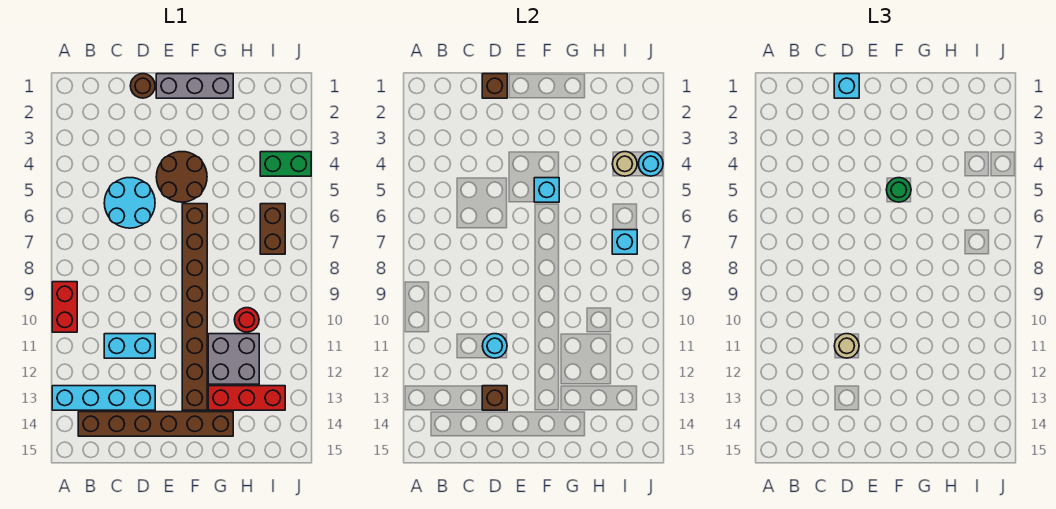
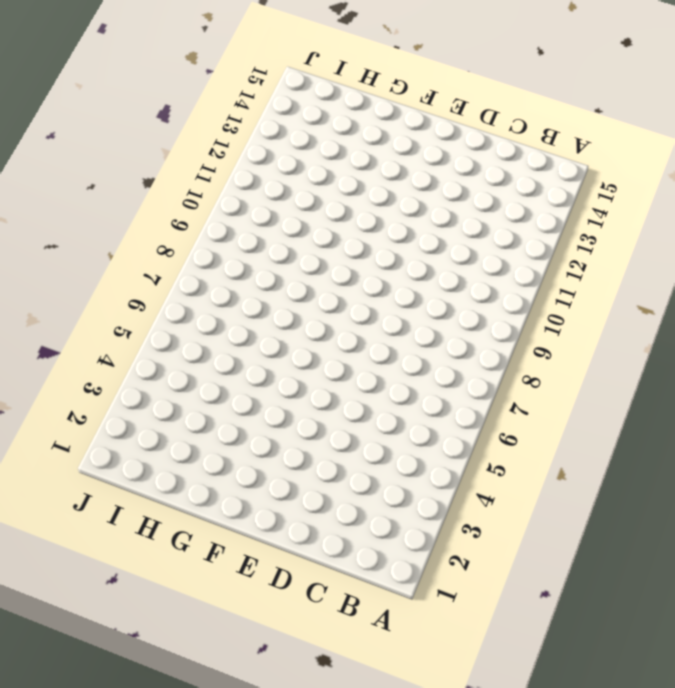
none -> red brick A9:A10 level 1
none -> cyan brick A13:D13 level 1
none -> brown brick B14:G14 level 1

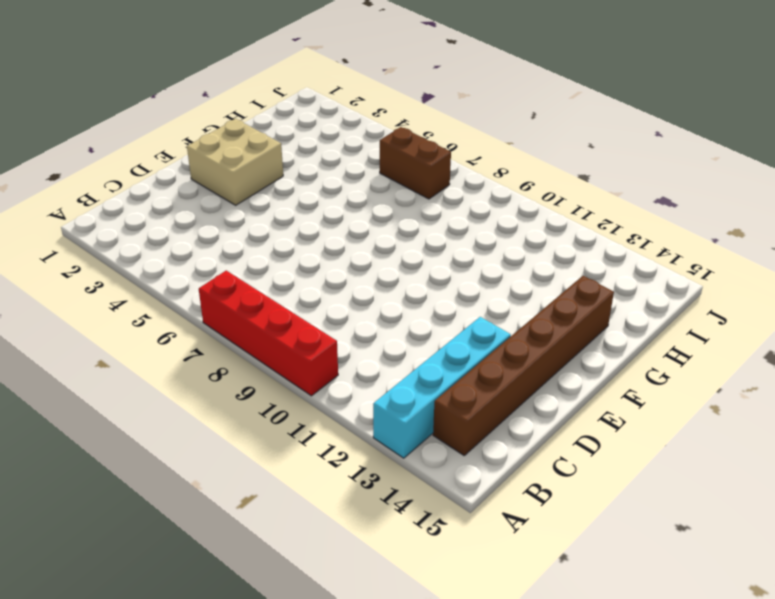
red brick A7:A10 level 1 -> red brick A9:A10 level 1
tan brick E2:F3 level 1 -> none
none -> cyan round brick C5:D6 level 1
none -> cyan brick C11:D11 level 1
none -> brown round brick D1 level 1

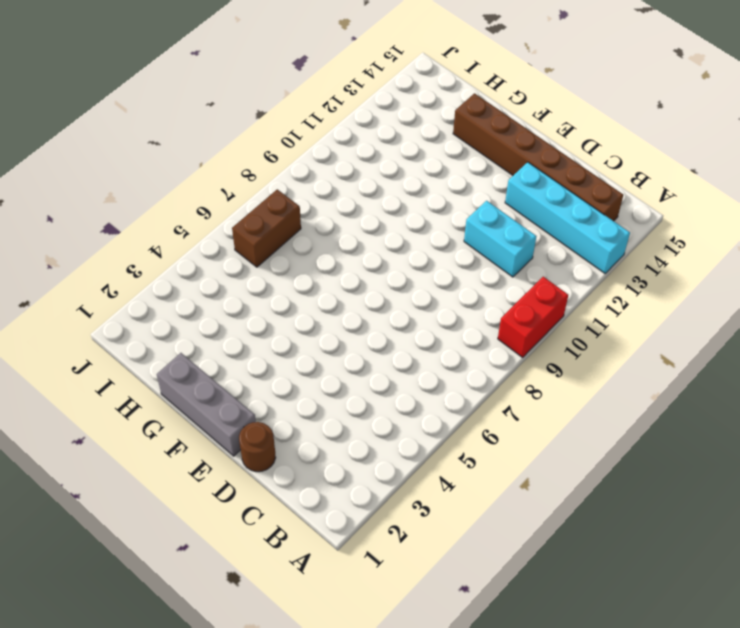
none -> cyan round brick C5:D6 level 1
none -> brown round brick E4:F5 level 1
none -> brown brick F6:F13 level 1

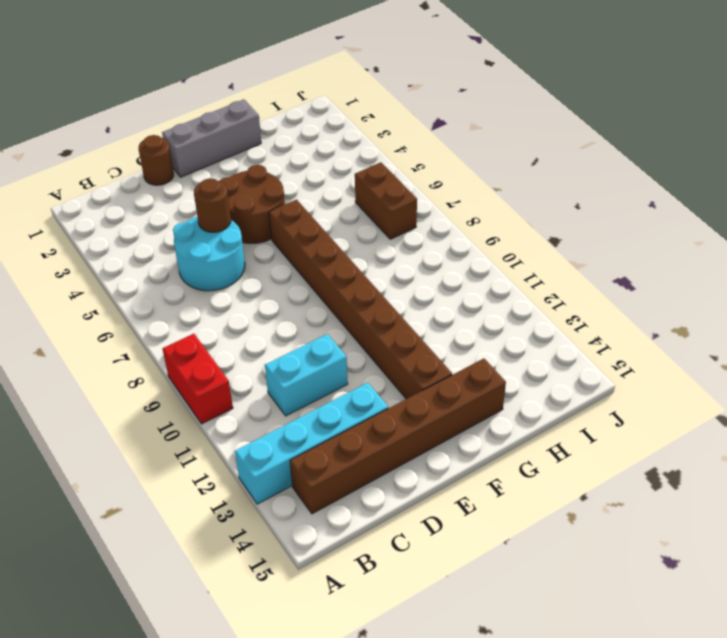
brown round brick D5 level 2 -> none
none -> grey brick G11:H12 level 1
none -> red brick G13:I13 level 1
none -> red round brick H10 level 1

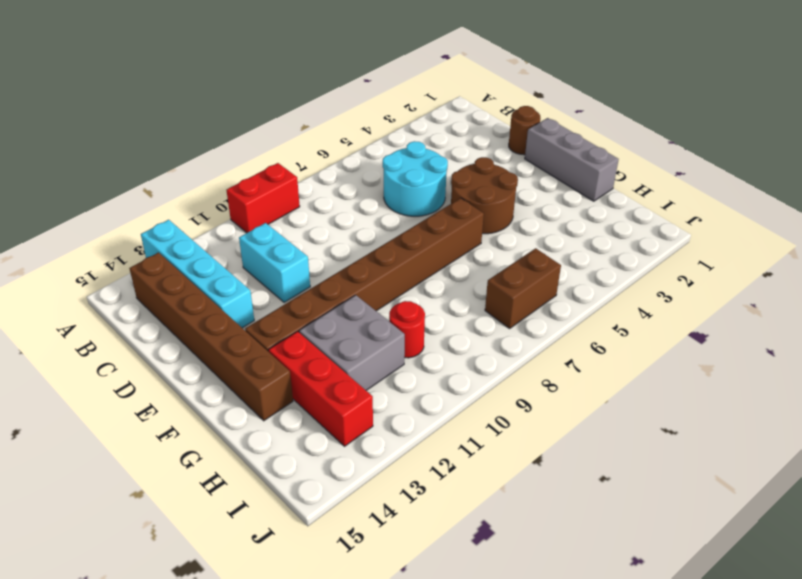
none -> green brick I4:J4 level 1
none -> brown brick D1 level 2
none -> cyan round brick D11 level 2

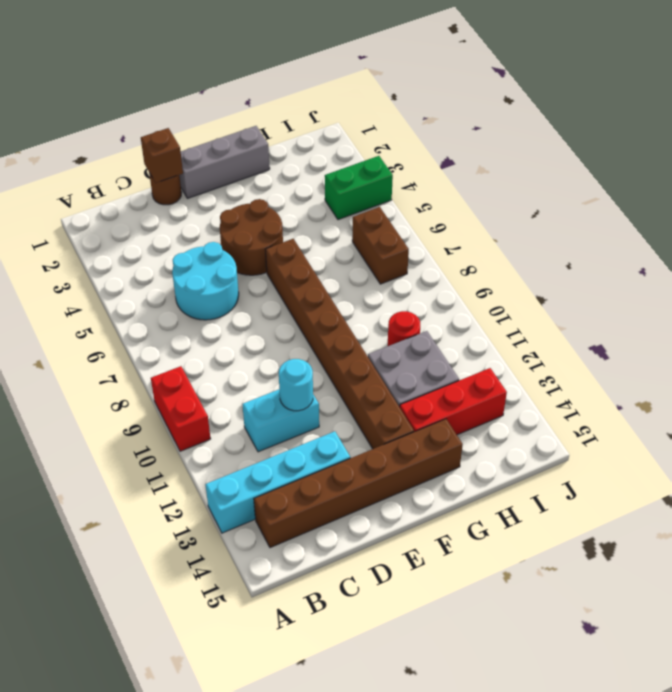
none -> brown brick D13 level 2
none -> cyan brick F5 level 2
none -> tan round brick I4 level 2

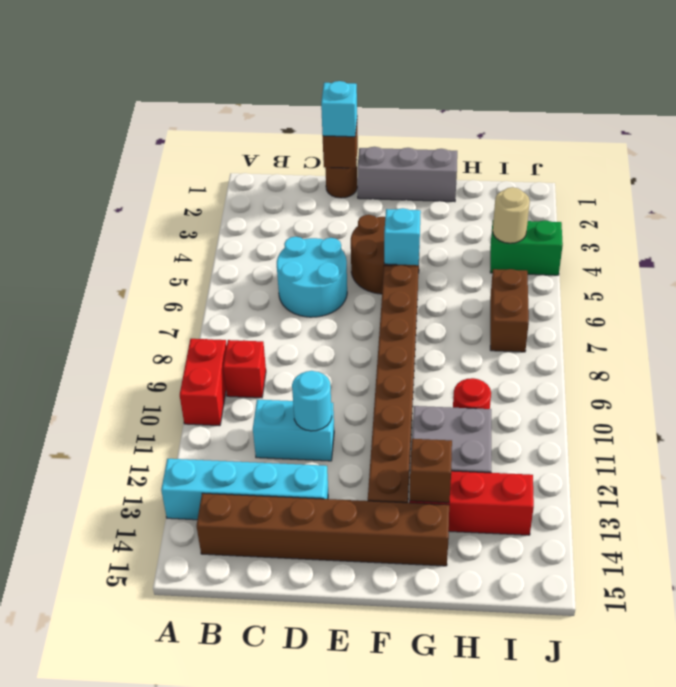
red brick B9 level 1 -> none
brown brick G13 level 2 -> brown brick D13 level 2
none -> cyan brick I7 level 2
none -> cyan round brick J4 level 2
none -> tan round brick D11 level 3

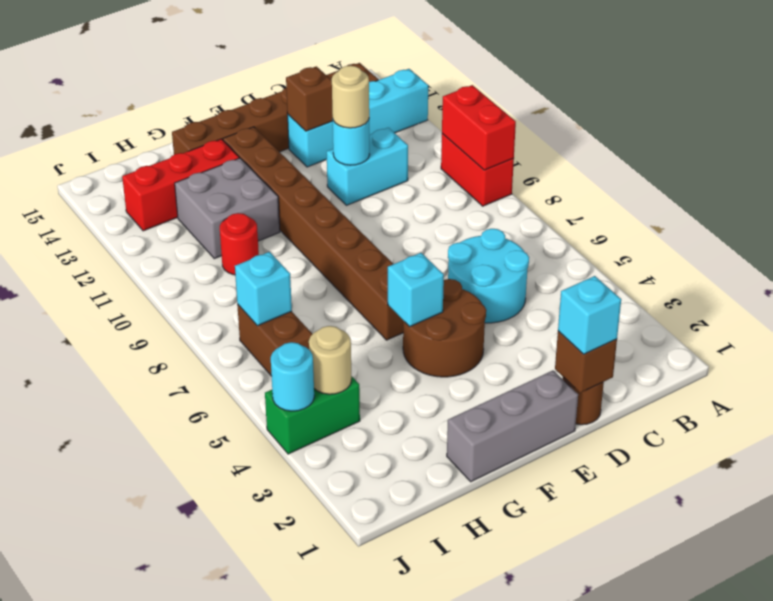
red brick A9:A10 level 2 -> none
none -> green round brick F5 level 3

